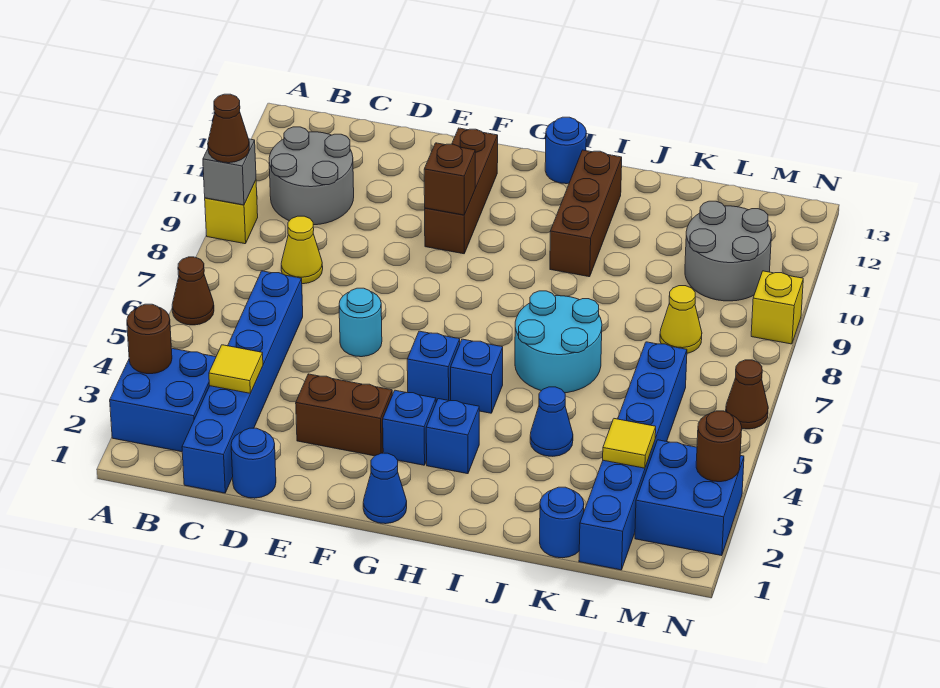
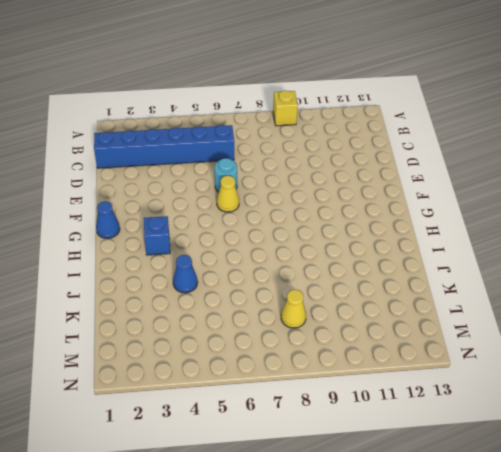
yellow cone F6 level 1 -> yellow cone C8 level 1
none -> blue brick A2:B3 level 1
none -> brown cone A6 level 1
none -> grey round brick B10:C11 level 1
none -> blue round brick D1 level 1

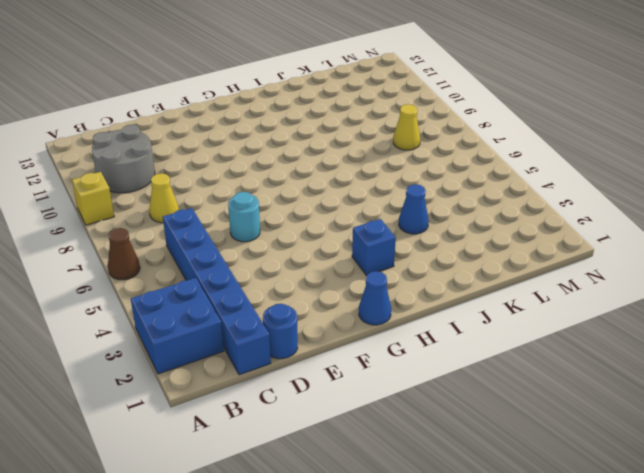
none -> brown brick E3:F3 level 1
none -> brown brick F10:F12 level 1
none -> blue brick G3 level 1
none -> blue brick G5 level 1

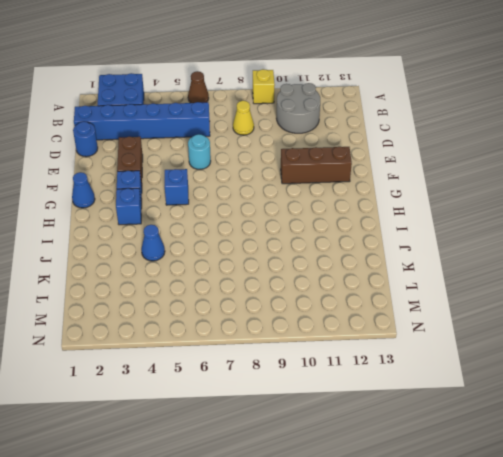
none -> blue brick H5 level 1
none -> blue round brick H13 level 1
none -> cyan round brick I6:J7 level 1
none -> brown brick I10:I12 level 1

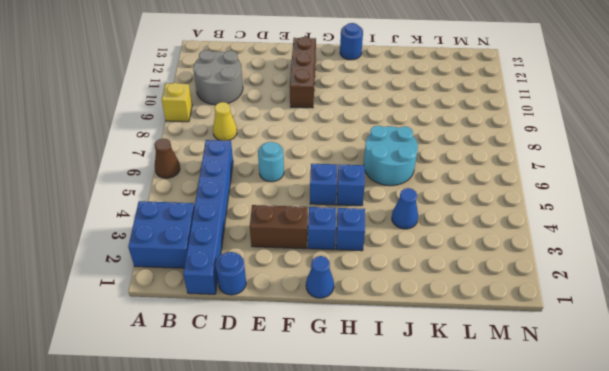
none -> brown brick I10:I12 level 1
none -> blue round brick K1 level 1
none -> blue brick L1:L6 level 1
none -> yellow cone L8 level 1

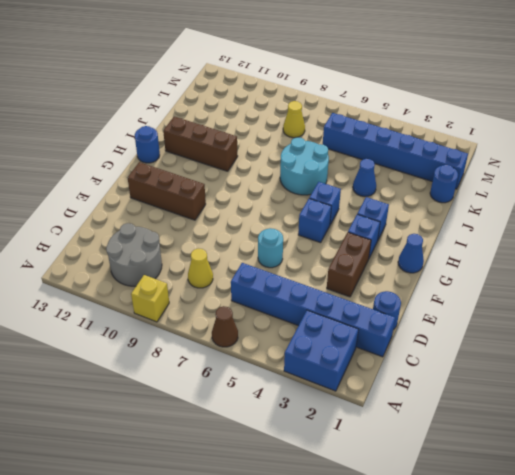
none -> grey round brick L10:M11 level 1
none -> blue brick M2:N3 level 1
none -> brown cone N6 level 1
none -> yellow brick N9 level 1

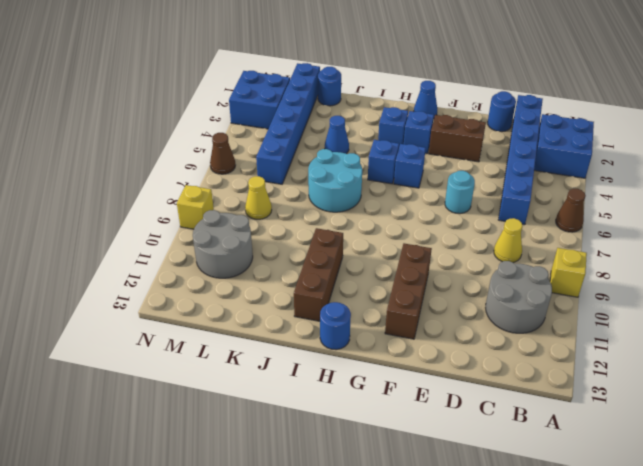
none -> brown round brick A3 level 2
none -> grey brick A9 level 2
none -> yellow tile C3 level 2
none -> brown brick F10 level 2

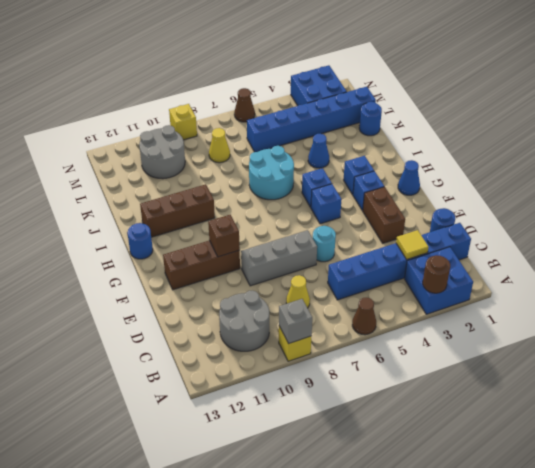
grey brick E7:E9 level 1 -> none
none -> yellow tile L3 level 2
none -> brown round brick N3 level 2
none -> brown cone A9 level 3

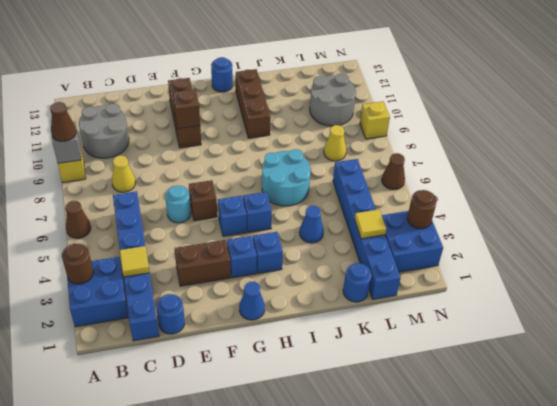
brown brick F6 level 1 -> none

